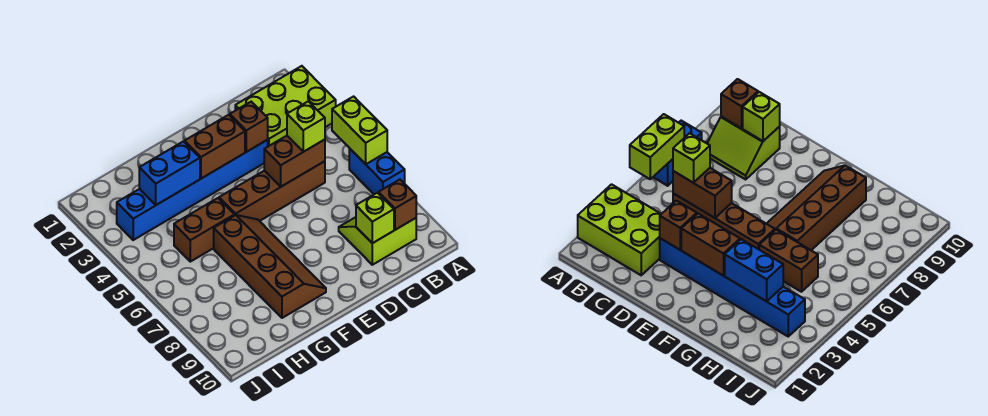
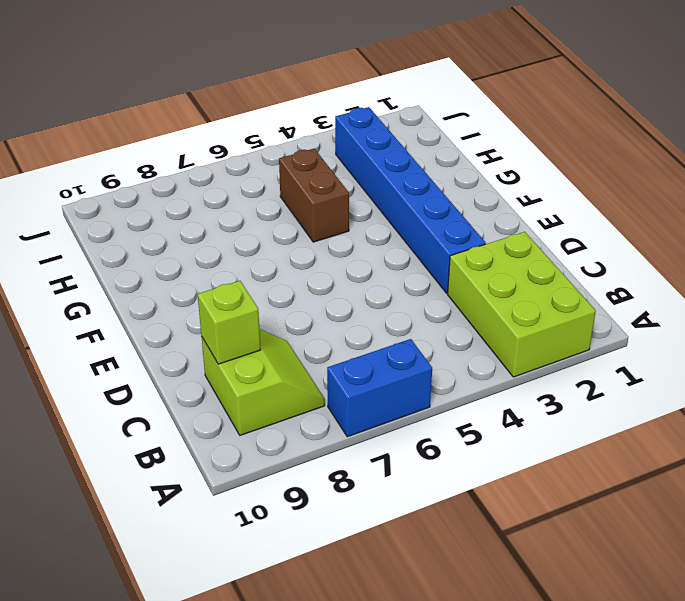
none -> brown brick C5:F5 level 1
none -> brown slope F6:G9 level 1 top G
none -> lime brick A5:A6 level 2

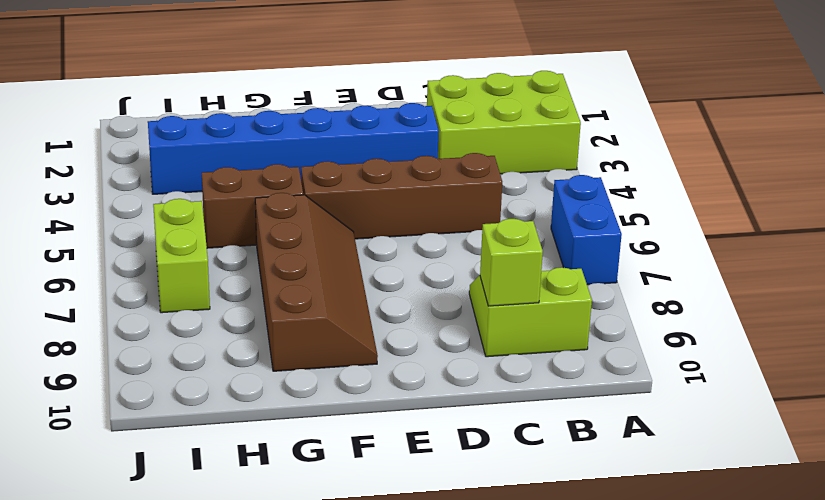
lime brick I6:I7 level 1 -> lime brick A5:A6 level 2
none -> brown brick B9 level 2
none -> brown brick C5:D5 level 2
none -> brown brick D3 level 2

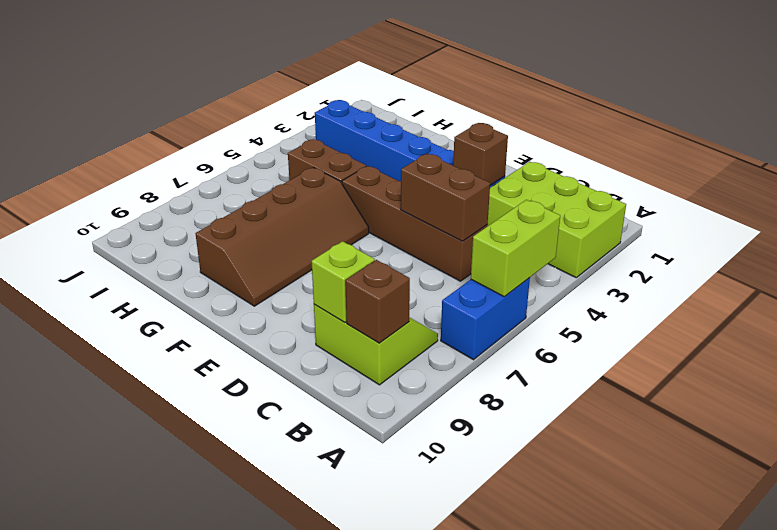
none -> brown brick E3:F3 level 2
none -> blue brick G3:H3 level 2
none -> lime brick C5 level 3

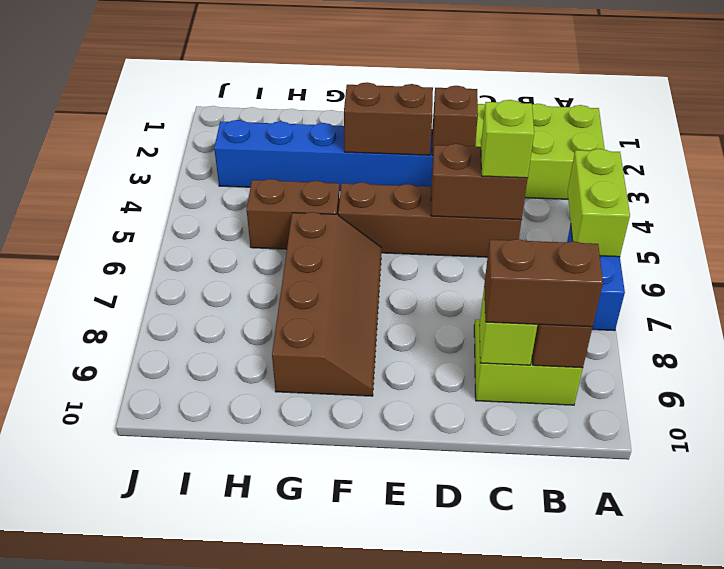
brown brick B9:C9 level 3 -> none
none -> blue brick G3:H3 level 2

